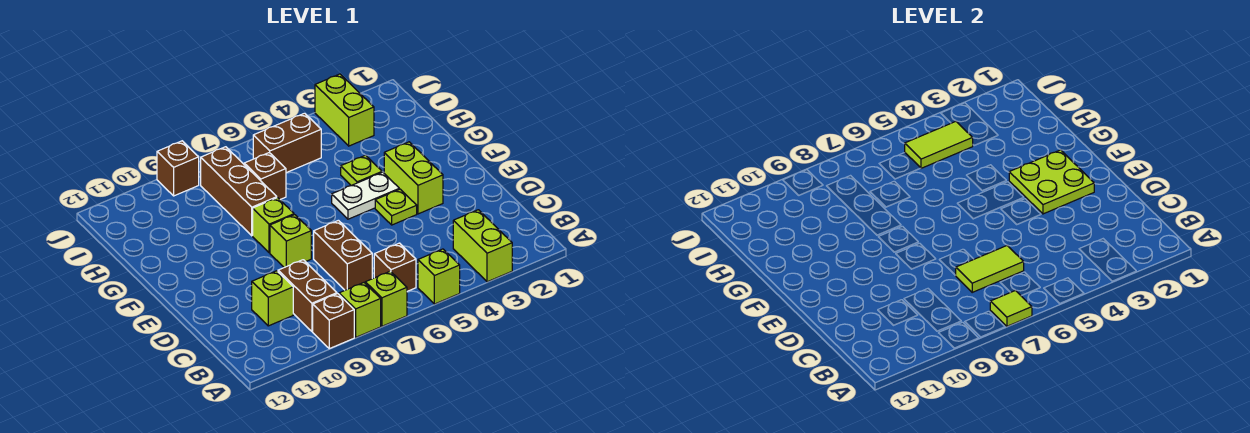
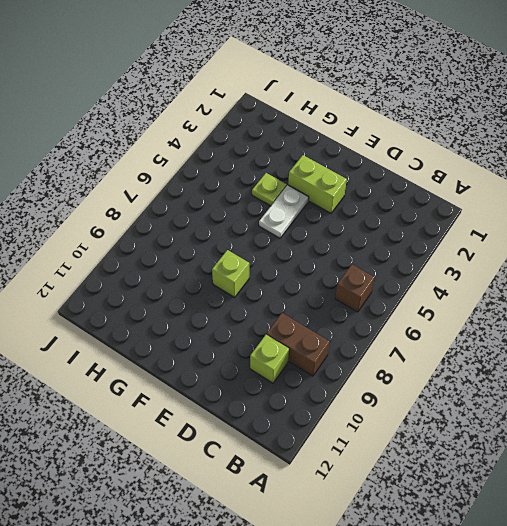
none -> lime brick A3:B3 level 1
none -> lime brick A5 level 1
none -> lime brick A7 level 1

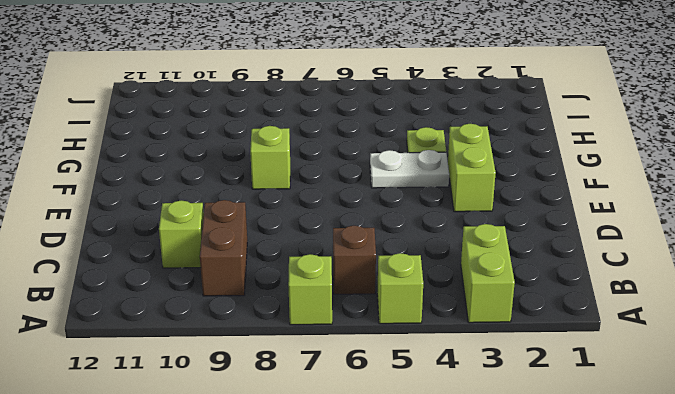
none -> lime brick A8 level 1
none -> brown brick A9 level 1
none -> brown brick C7:D7 level 1

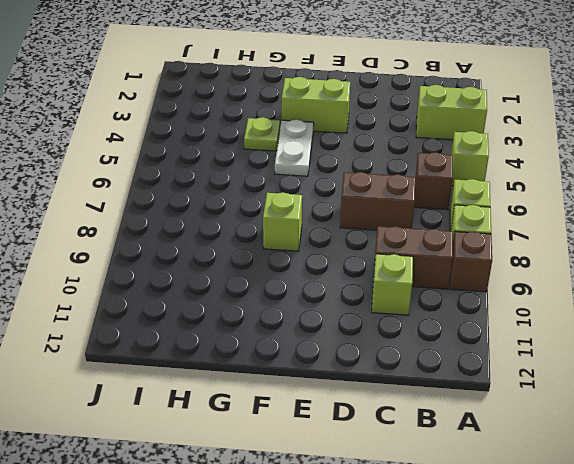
none -> lime plate E4 level 1
none -> lime brick E8 level 1
none -> brown brick G8:I8 level 1

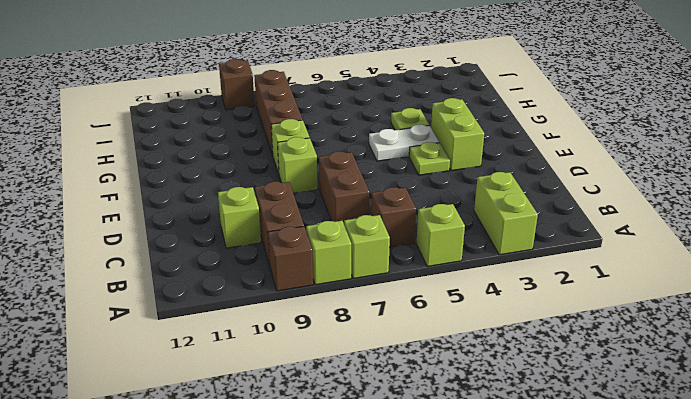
none -> brown brick H7 level 1
none -> lime brick I3:J3 level 1
none -> brown brick I5:I6 level 1

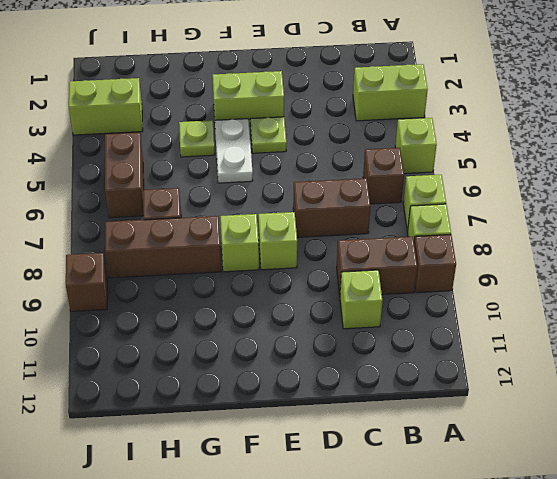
none -> lime tile A7 level 2
none -> lime tile C6:C7 level 2
none -> lime plate E2:F3 level 2

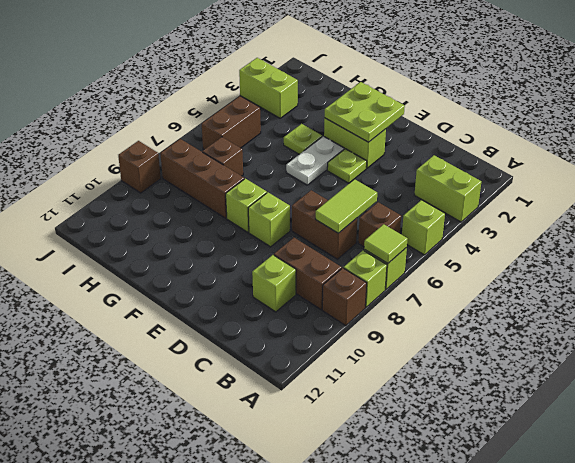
none -> lime tile I4:I5 level 2

